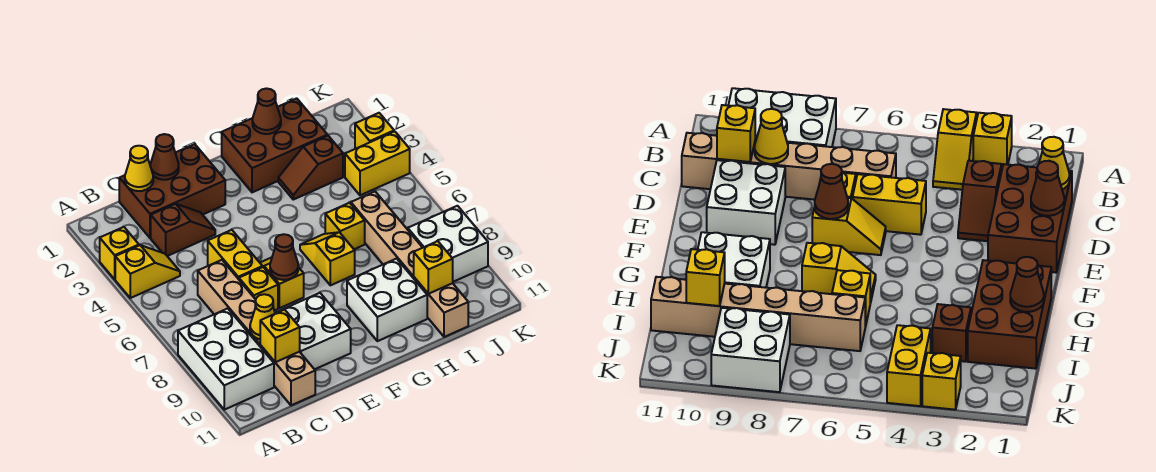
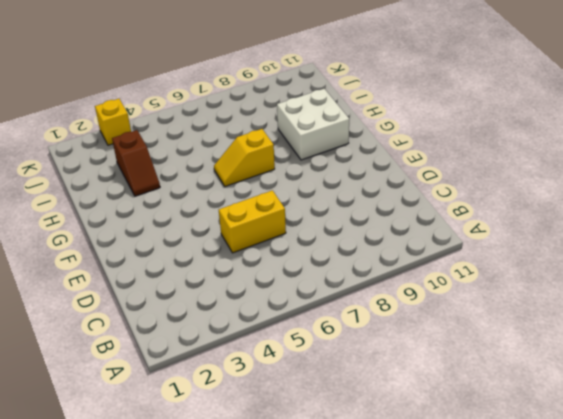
none -> yellow brick A3 level 1
none -> yellow slope A4:B4 level 1 top A
none -> white brick A8:B10 level 1

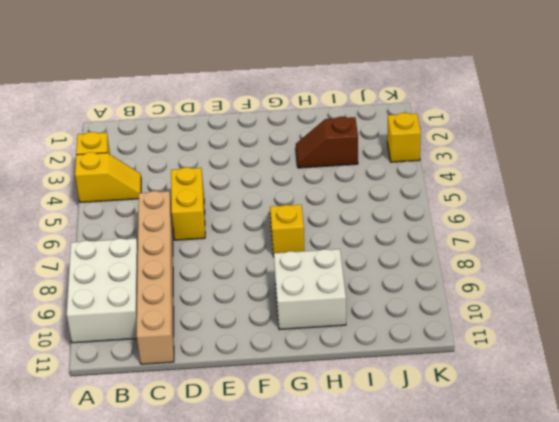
none -> brown brick C1:E2 level 1
none -> brown slope C3:D3 level 1 top C
none -> yellow brick D7 level 1

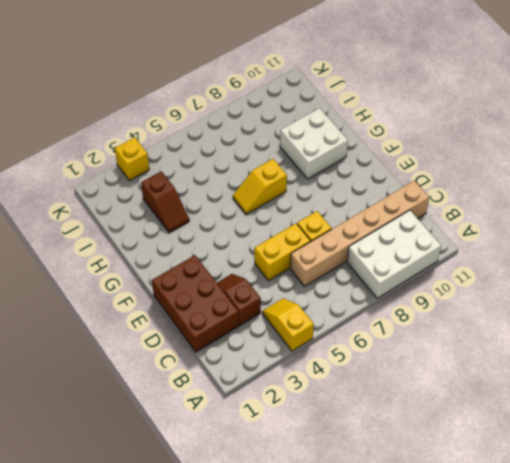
none -> yellow brick A3 level 1
none -> white brick D9:E10 level 1
none -> yellow slope E6:E7 level 1 top 7

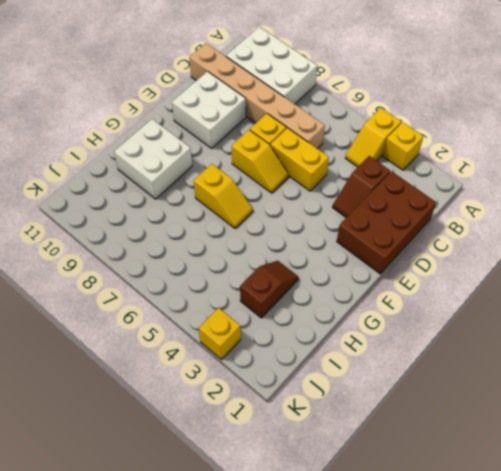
none -> brown brick G1:I2 level 1
none -> yellow brick H6 level 1
none -> tan brick I6:I11 level 1

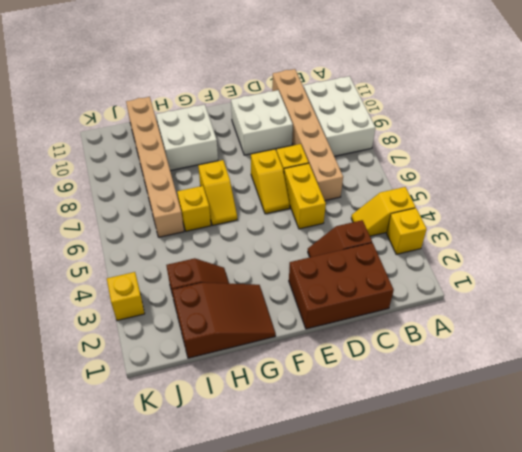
brown slope G1:I2 level 1 top I -> brown brick G1:I2 level 1
none -> yellow brick J4:K4 level 1
none -> white brick J8:K9 level 1
none -> yellow cone C1 level 2

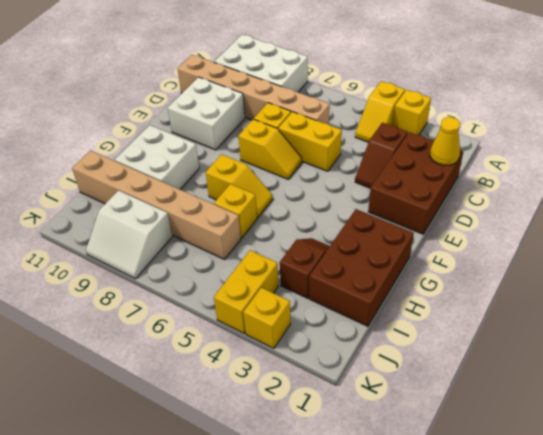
white slope J8:K9 level 1 top J -> white brick J8:K9 level 1
none -> yellow cone C9 level 2
none -> yellow brick C10 level 2
none -> brown cone D1 level 2

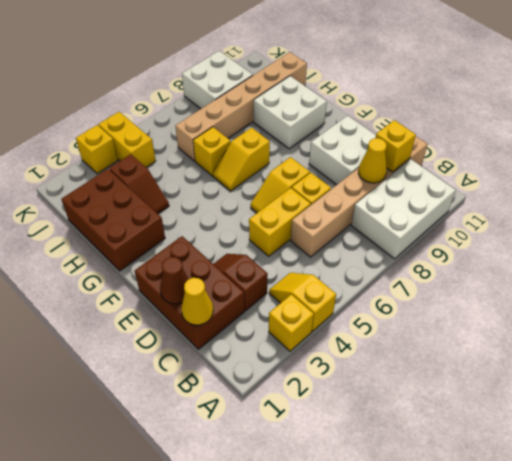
none -> brown cone E7 level 2
none -> brown cone H1 level 2
none -> yellow brick I10 level 2

